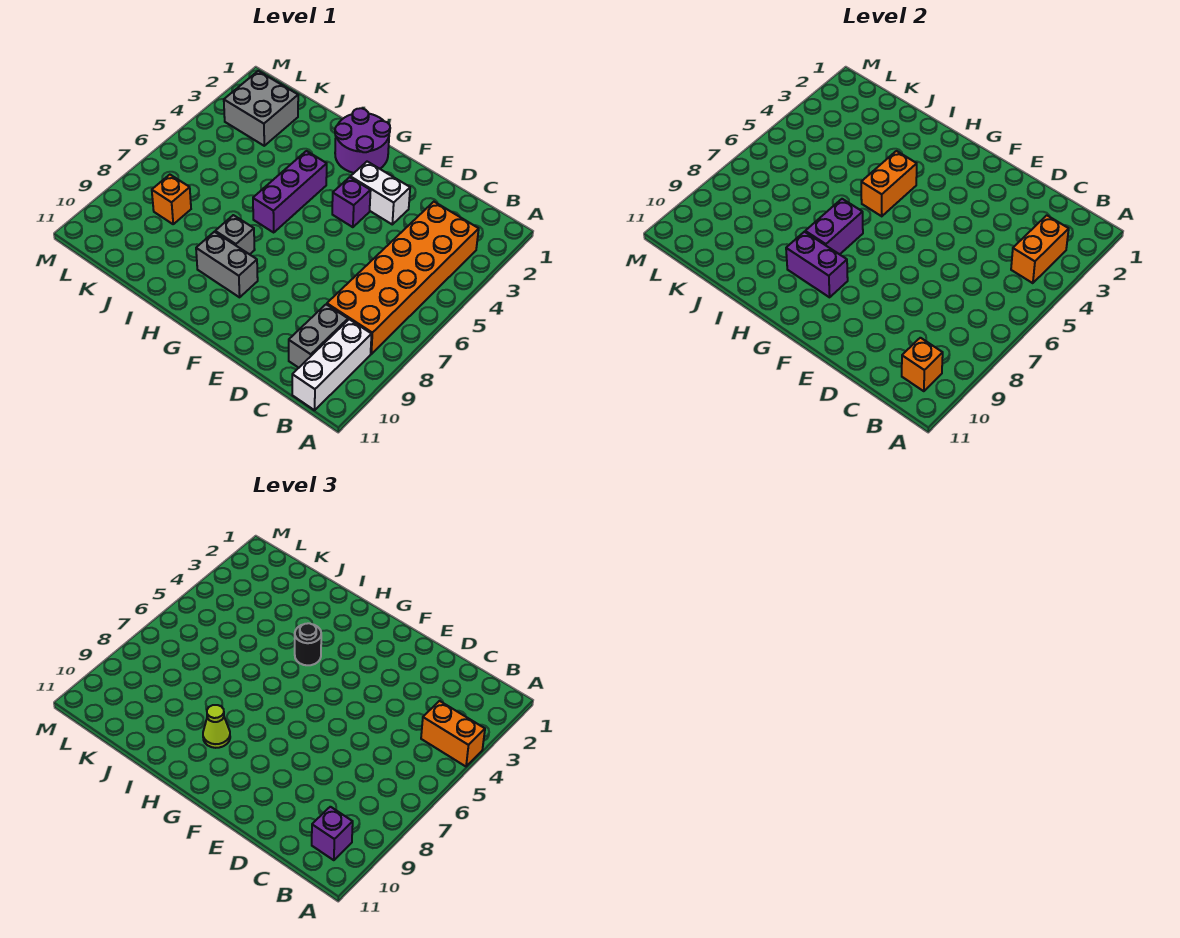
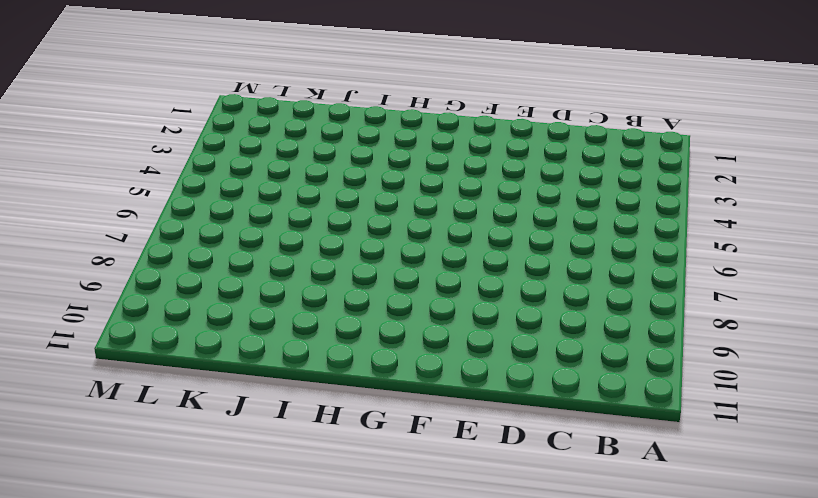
none -> orange brick B3:C8 level 1
none -> white brick B9:B11 level 1
none -> grey brick C9:C10 level 1

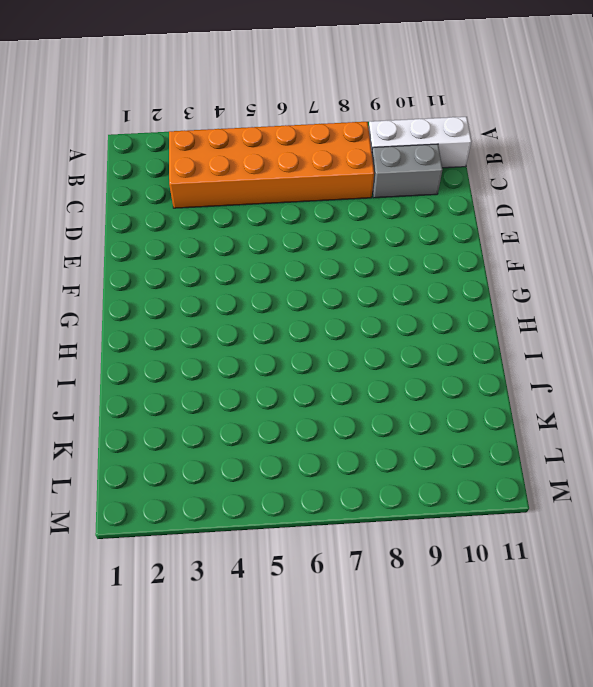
none -> white brick E3:F3 level 1
none -> purple brick F4 level 1
none -> purple round brick G1:H2 level 1

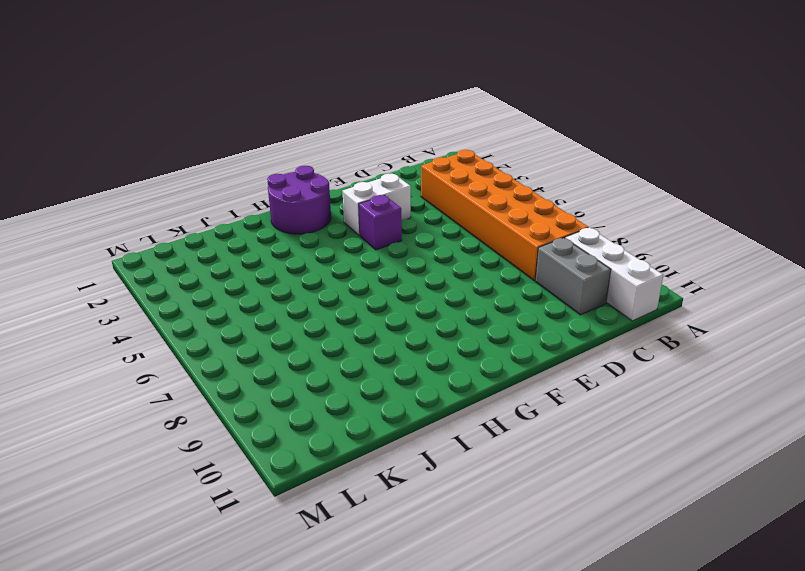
none -> grey brick G9:H9 level 1
none -> purple brick H4:H6 level 1
none -> grey brick H8 level 1

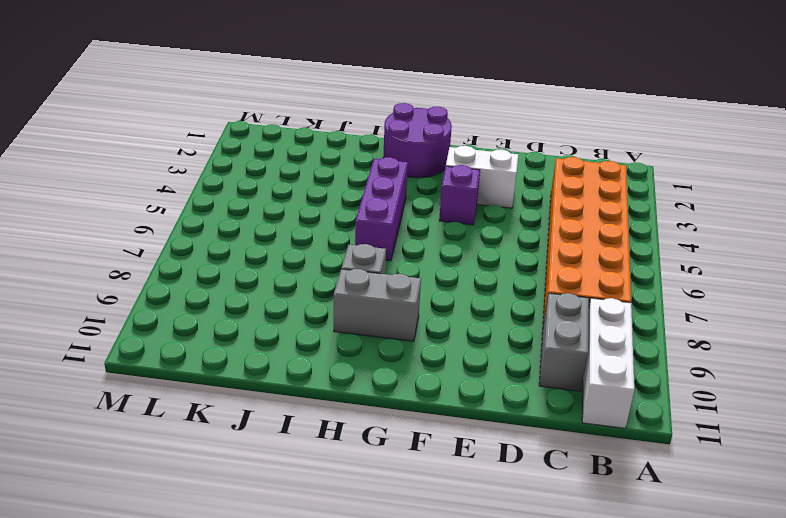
none -> grey brick K2:L3 level 1
none -> orange brick K8 level 1
none -> orange brick B3:B4 level 2

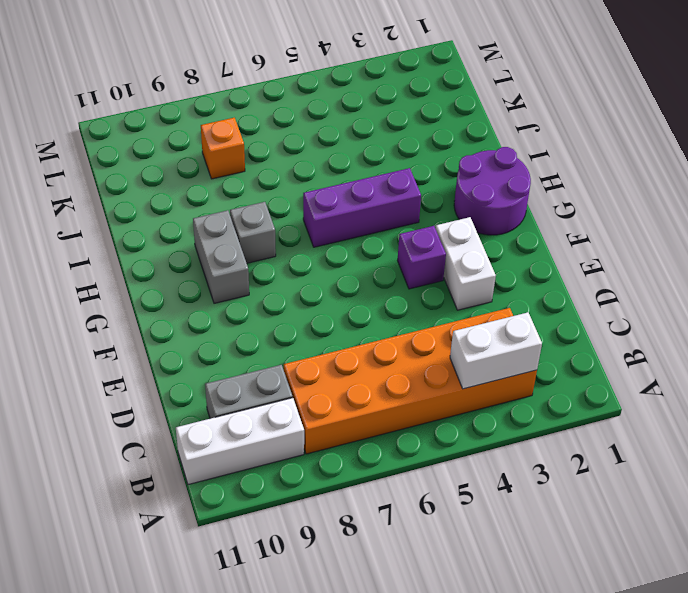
white brick B3:B4 level 2 -> orange brick B3:B4 level 2
none -> grey brick K2:L3 level 1
none -> orange brick B10 level 2
none -> purple brick G9:H9 level 2

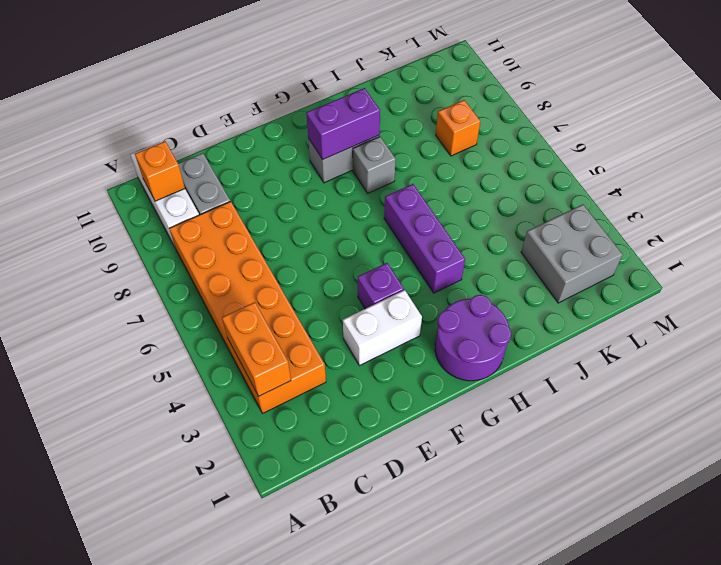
none -> orange brick H4:H5 level 2
none -> purple brick H7:H8 level 2
none -> orange brick A4:B4 level 3

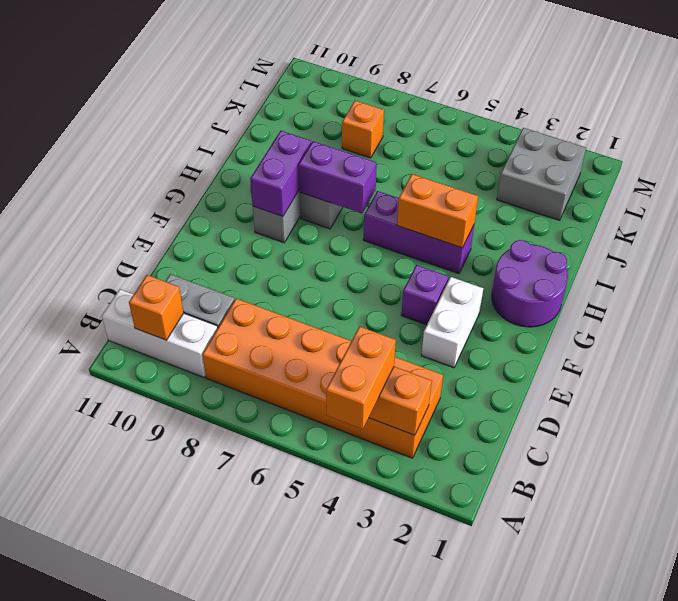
none -> purple brick B10 level 3
none -> black round brick H4 level 3
none -> lime cone H9 level 3

